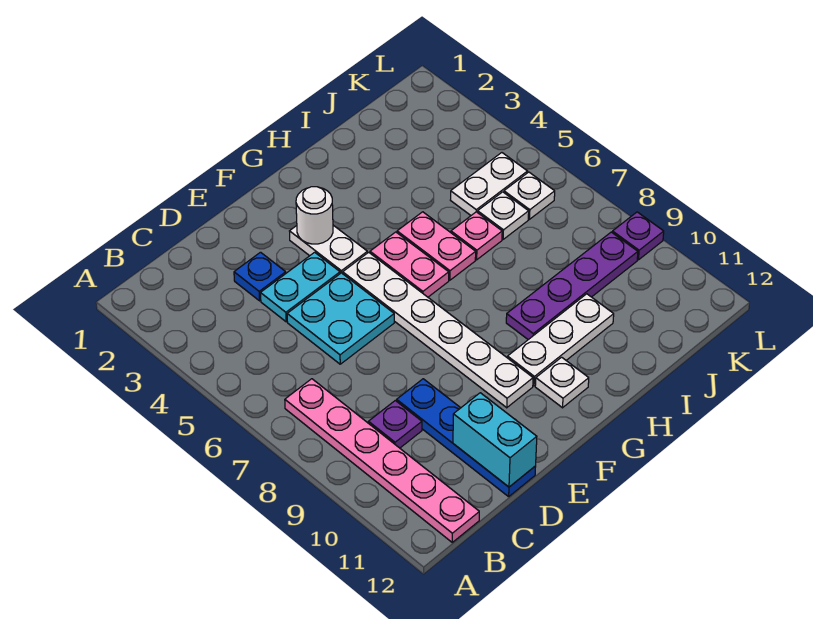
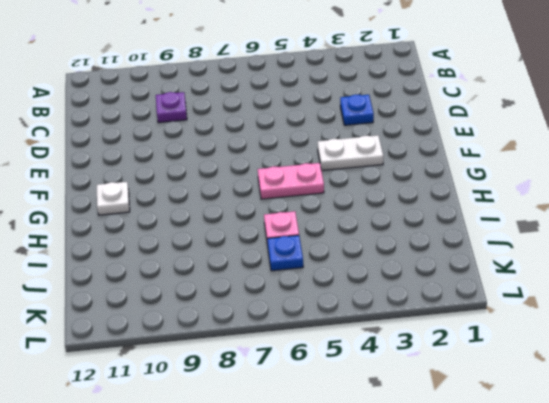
blue plate J6 level 1 -> white plate J6 level 1
none -> pink plate B7:B12 level 1
none -> cyan plate D4:E4 level 1
none -> cyan plate D5:E6 level 1

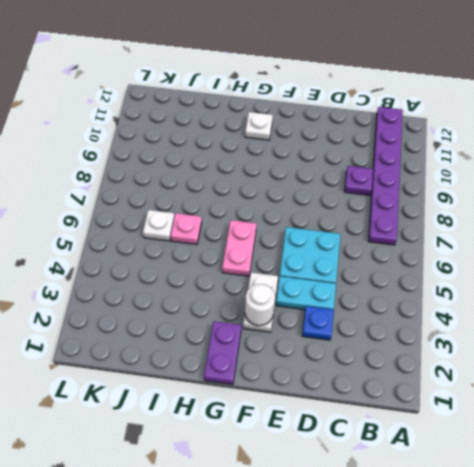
purple plate B7:B12 level 1 -> pink plate B7:B12 level 1
purple plate G1:G2 level 1 -> none
none -> blue plate D9:D12 level 1
none -> white plate F5:F10 level 1
none -> white plate G10:I10 level 1

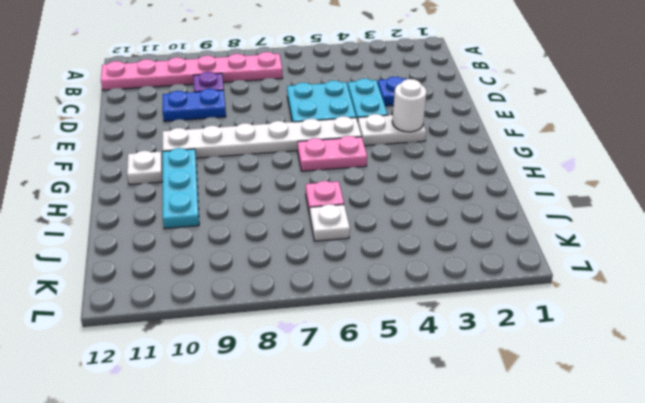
blue plate D9:D10 level 1 -> blue plate D9:D12 level 1
cyan plate G10:I10 level 1 -> white plate G10:I10 level 1
none -> pink plate H5:H6 level 1
none -> purple plate H9:K9 level 1
none -> white plate J5:K5 level 1

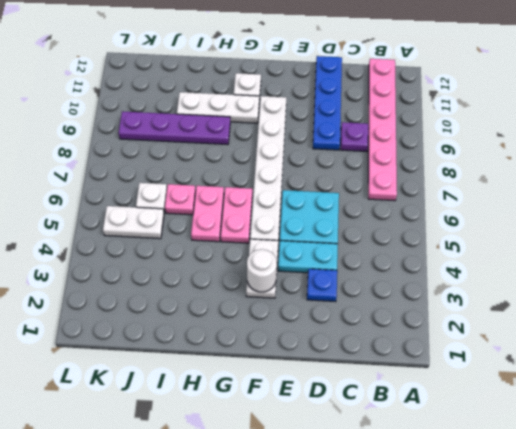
none -> white plate K6 level 1
none -> purple plate L9 level 1
none -> cyan brick D11:D12 level 2

